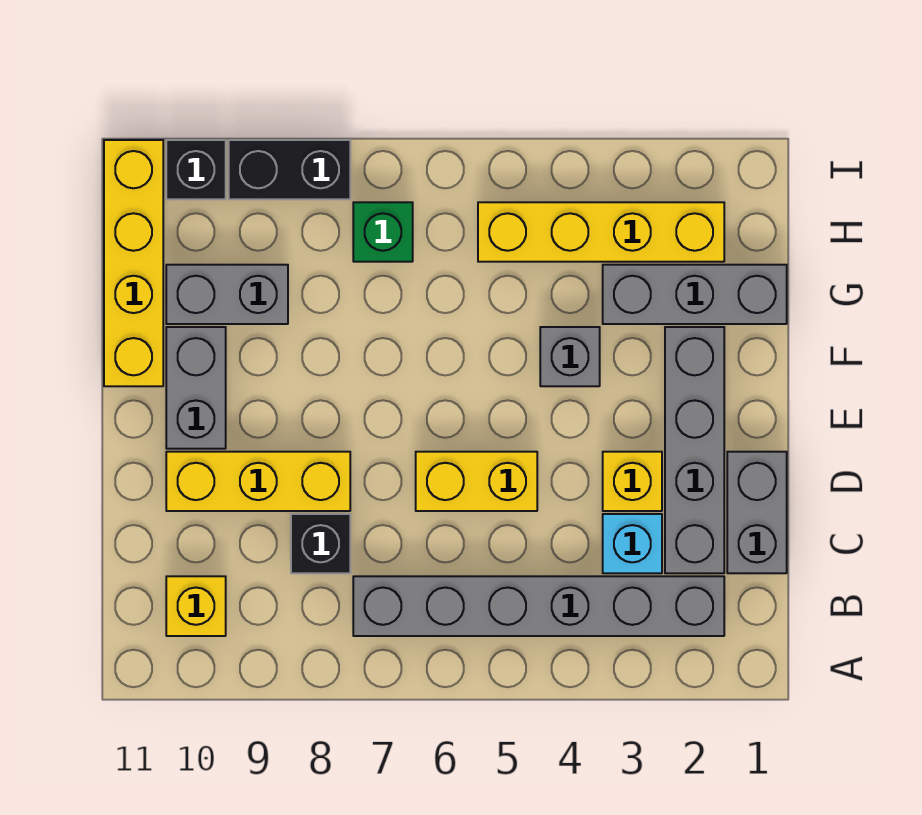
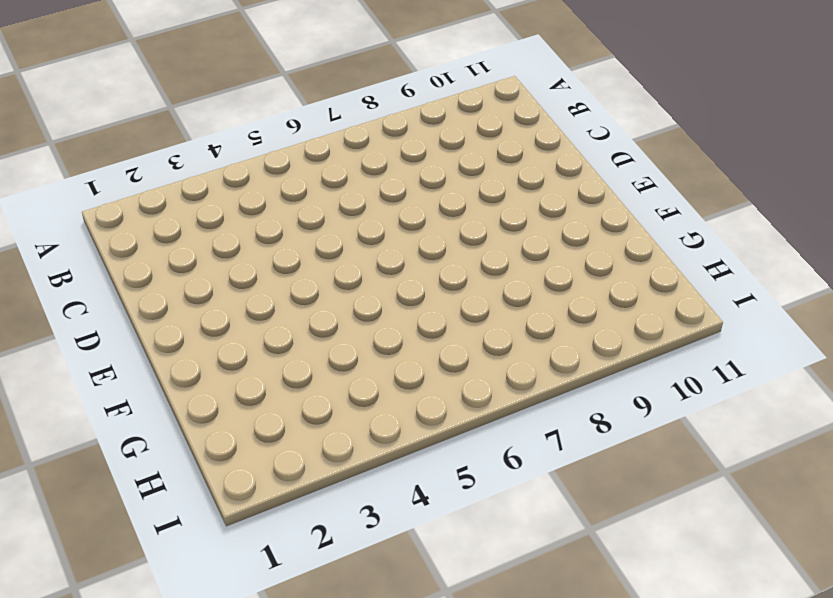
none -> grey brick B2:B7 level 1
none -> yellow brick B10 level 1
none -> grey brick C1:D1 level 1

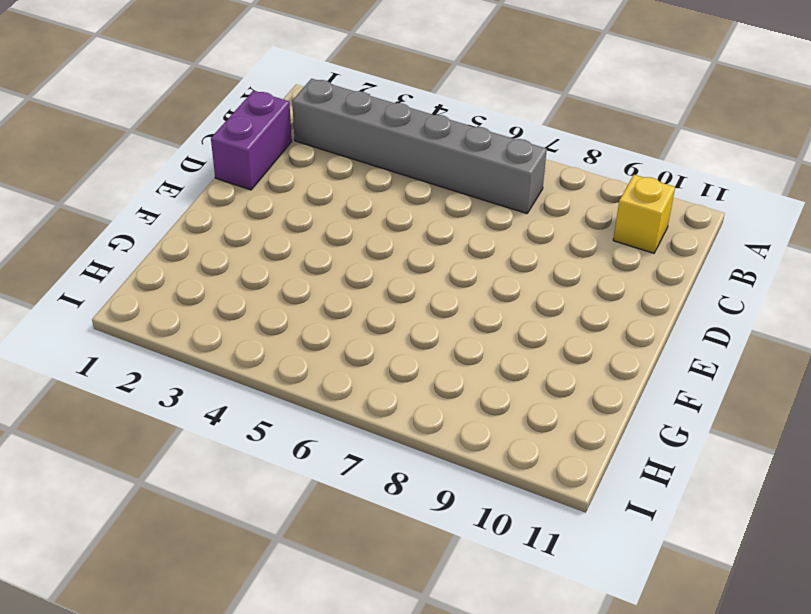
purple brick C1:D1 level 1 -> grey brick C1:D1 level 1
none -> grey brick C2:F2 level 1
none -> cyan brick C3 level 1
none -> black brick C8 level 1

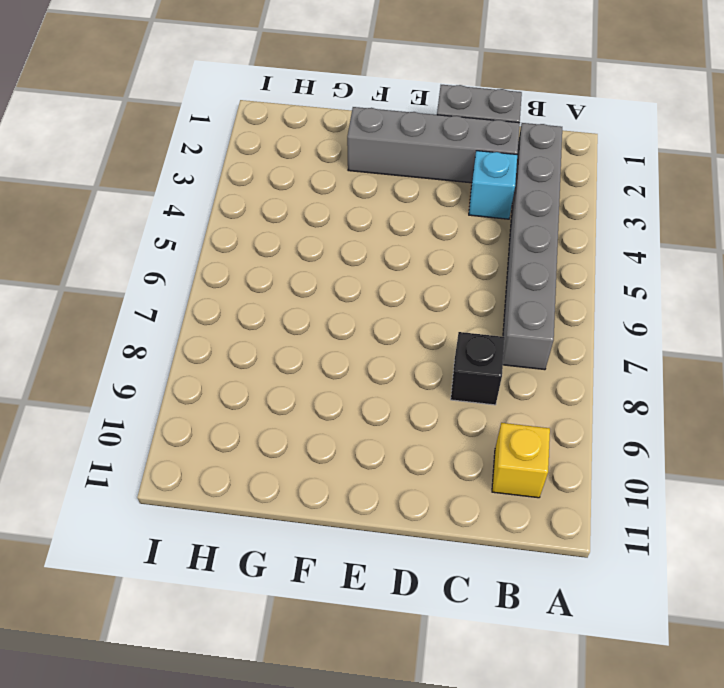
none -> yellow brick D3 level 1
none -> yellow brick D5:D6 level 1
none -> yellow brick D8:D10 level 1

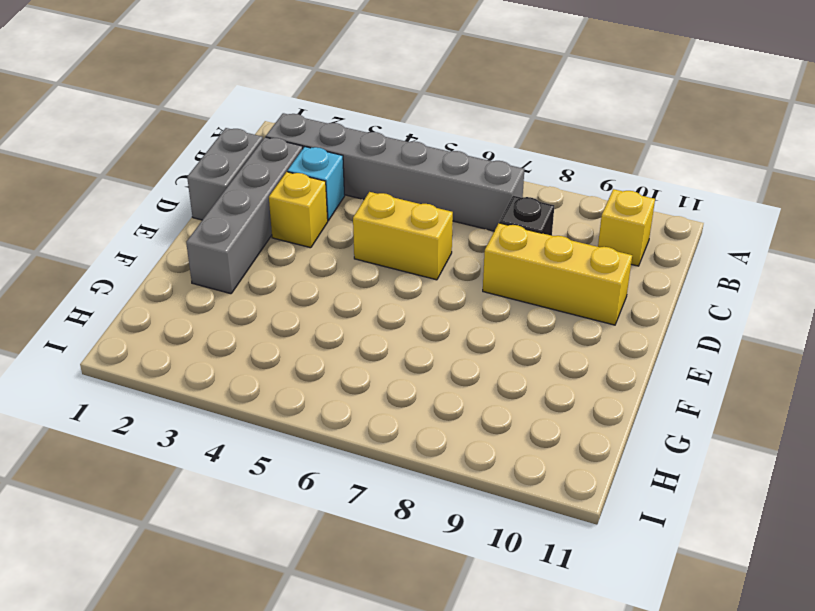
none -> grey brick E10:F10 level 1
none -> grey brick F4 level 1
none -> yellow brick F11:I11 level 1

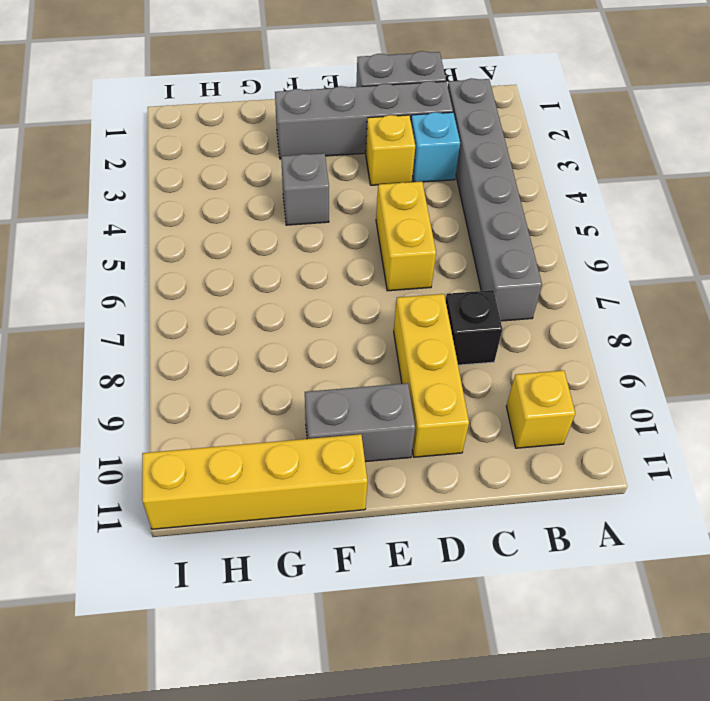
none -> grey brick G1:G3 level 1
none -> grey brick G9:G10 level 1
none -> yellow brick H2:H5 level 1

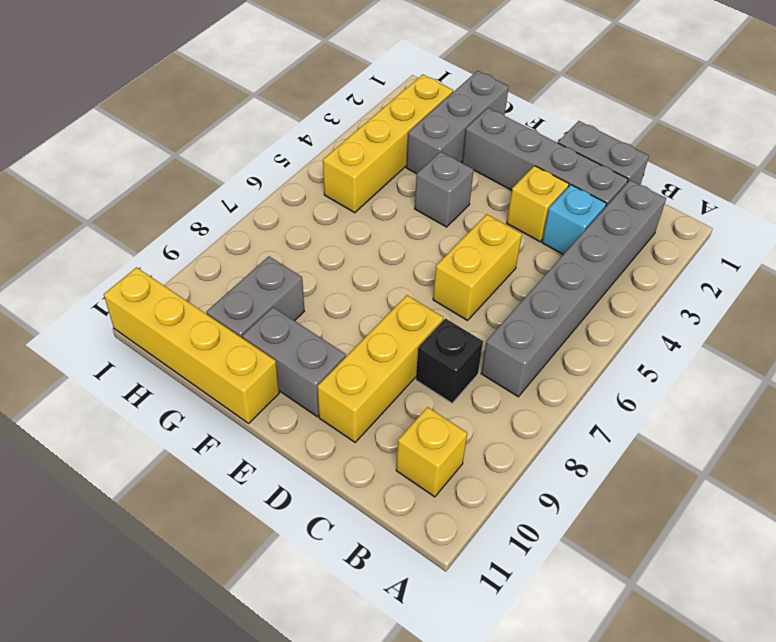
none -> green brick H7 level 1
none -> black brick I8:I9 level 1
none -> black brick I10 level 1

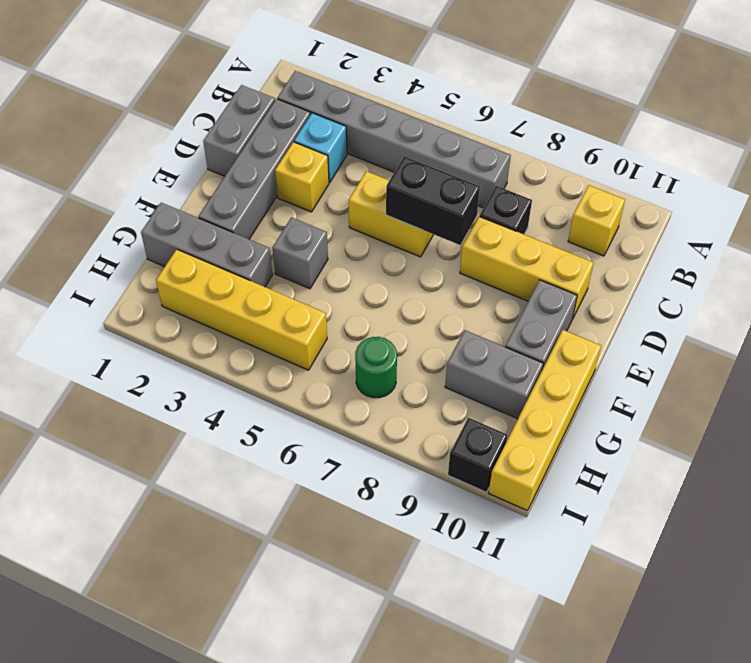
black brick D6:D7 level 2 -> black brick I8:I9 level 1
green round brick H7 level 1 -> green brick H7 level 1

